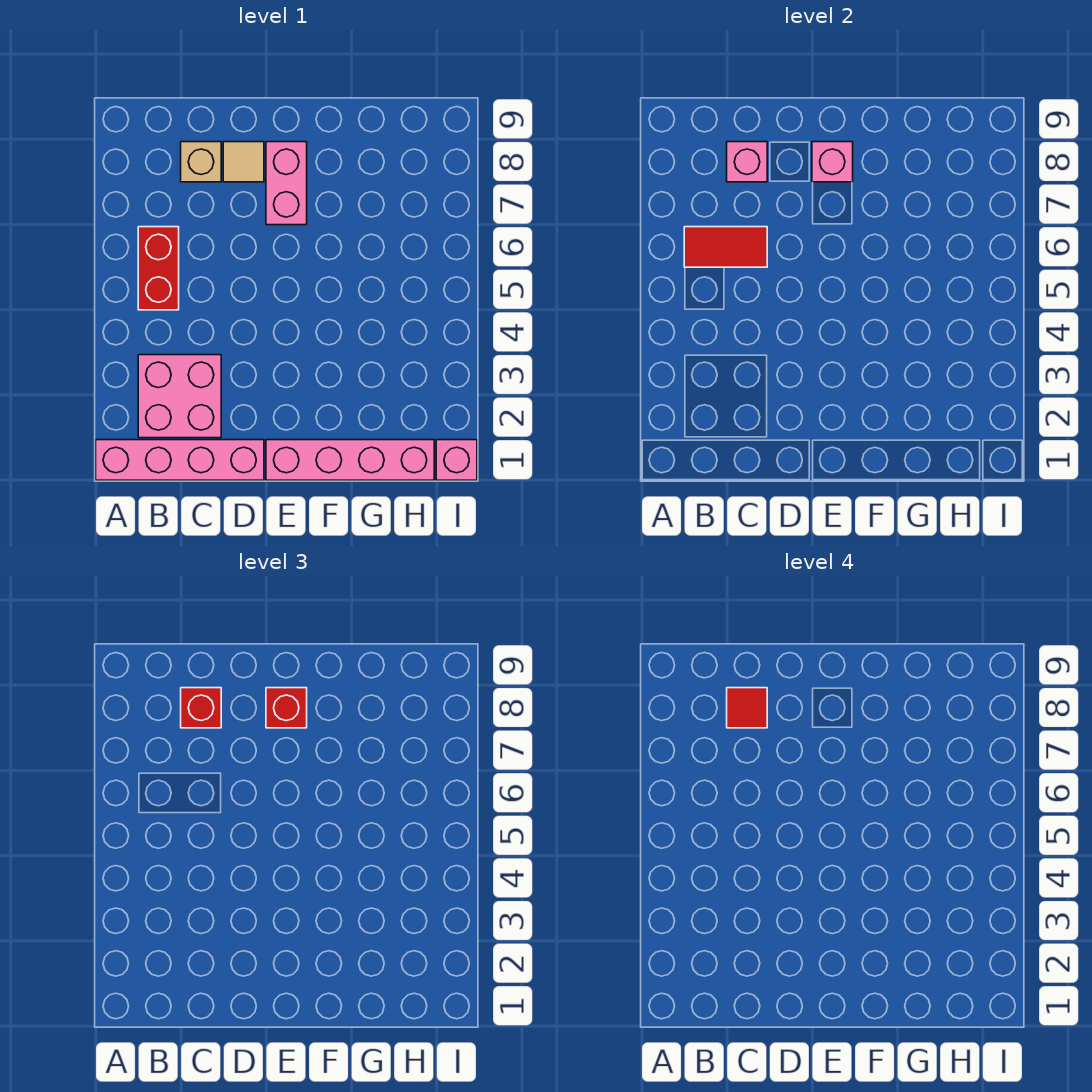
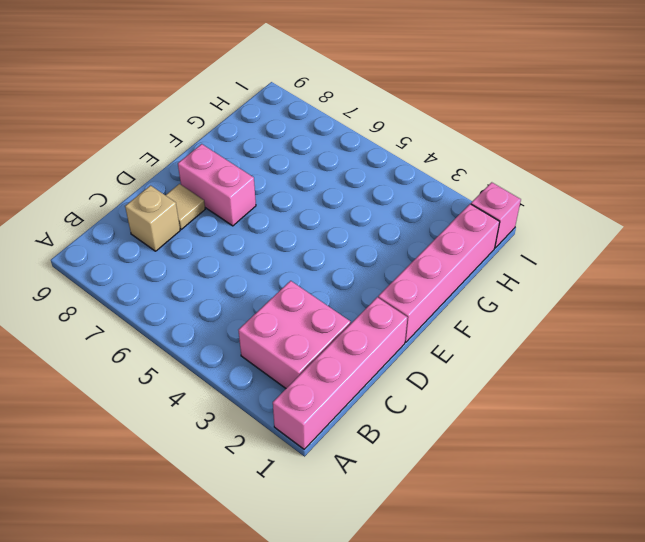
none -> red brick B5:B6 level 1
none -> red tile B6:C6 level 2
none -> pink brick C8 level 2

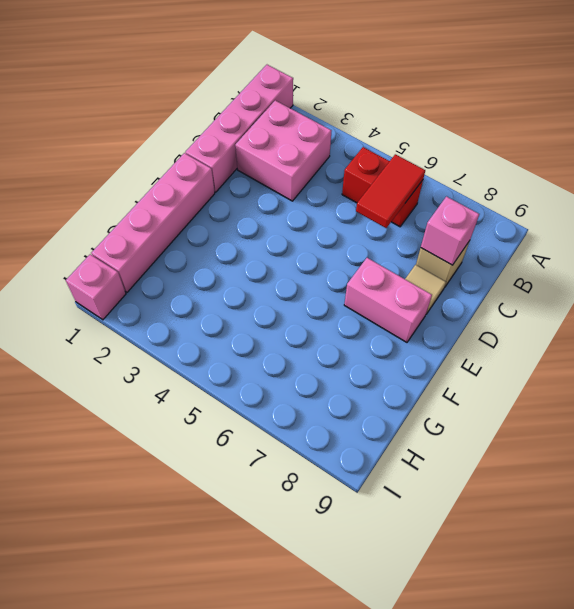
none -> pink brick E8 level 2
none -> red brick C8 level 3
none -> red brick E8 level 3

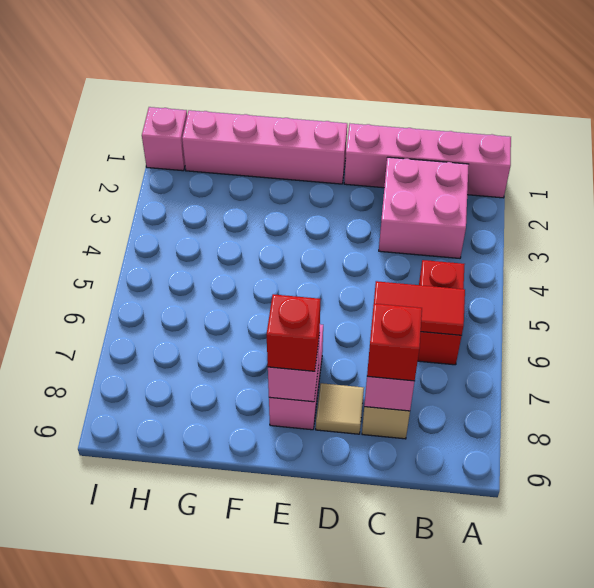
none -> red tile C8 level 4

